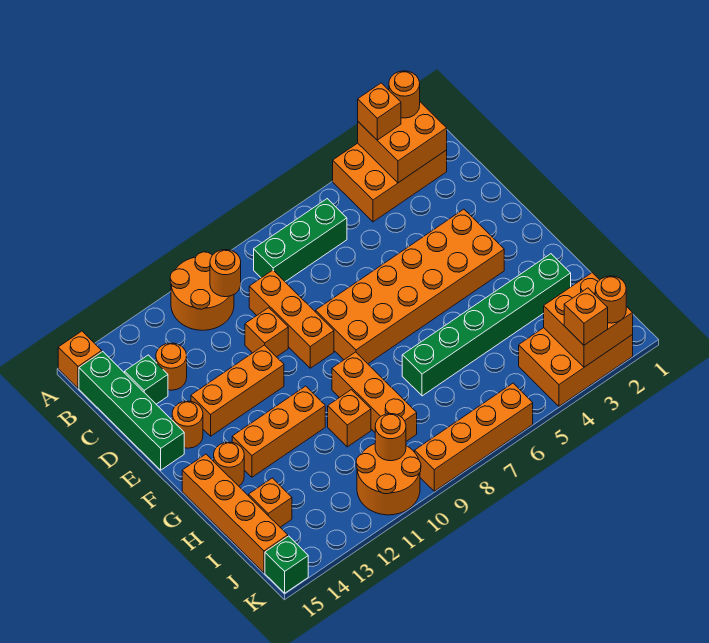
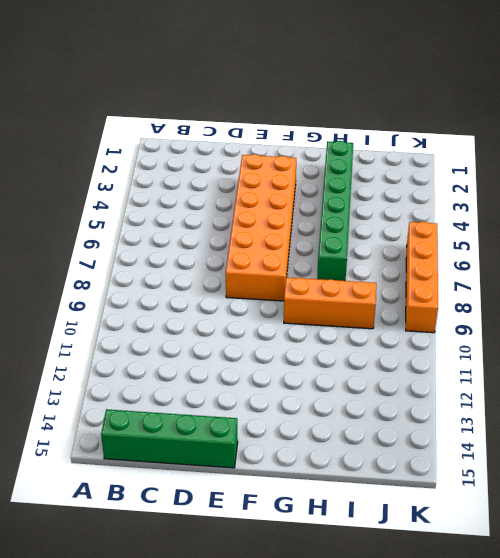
none -> orange brick A2:B4 level 1
none -> orange round brick A10:B11 level 1
none -> orange brick A15 level 1
none -> green brick B6:B8 level 1

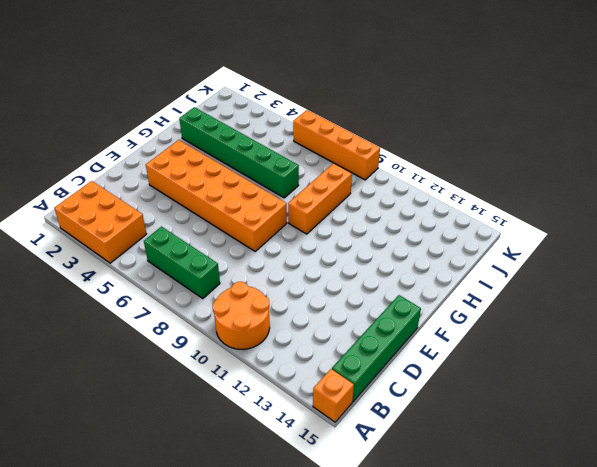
none -> orange brick C9:E9 level 1
none -> orange round brick C13 level 1
none -> green brick C14 level 1
none -> orange brick D10 level 1

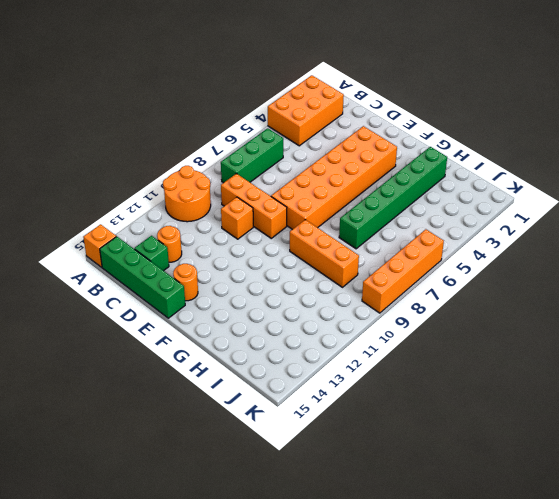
none -> orange brick E11:E13 level 1
none -> orange brick G11:G13 level 1
none -> orange round brick G14 level 1
none -> orange brick G15:J15 level 1

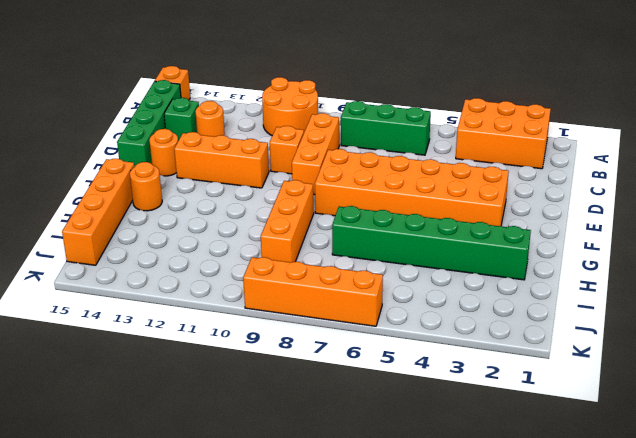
none -> orange brick G11:G13 level 1
none -> orange brick H10 level 1
none -> orange brick I14 level 1
none -> orange brick J2:K4 level 1

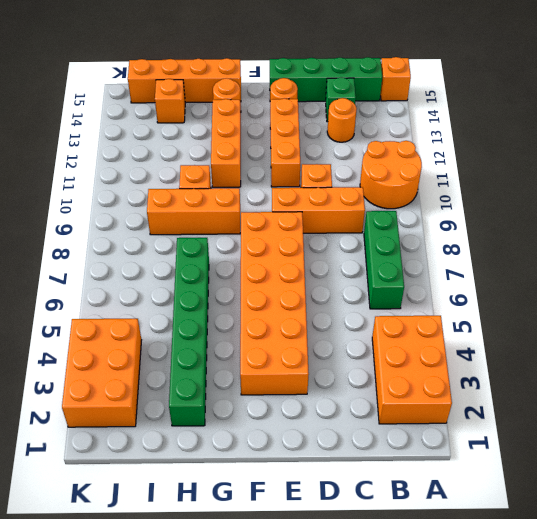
none -> orange round brick J10:K11 level 1
none -> orange brick K6:K9 level 1
none -> green brick K15 level 1
none -> orange brick A2:B3 level 2

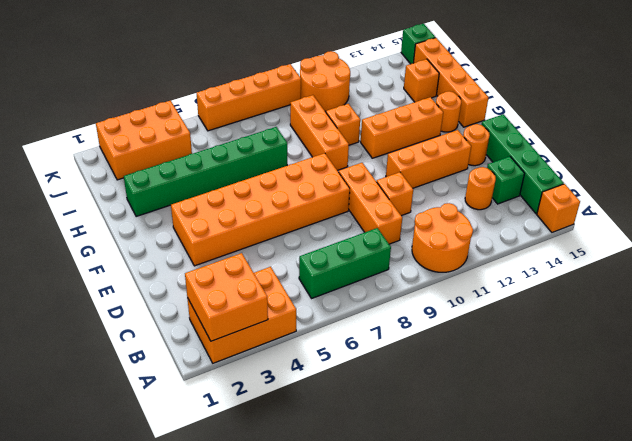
none -> orange round brick B10 level 2
none -> orange brick J2:K3 level 2
none -> orange round brick J10 level 2
none -> orange round brick A2 level 3

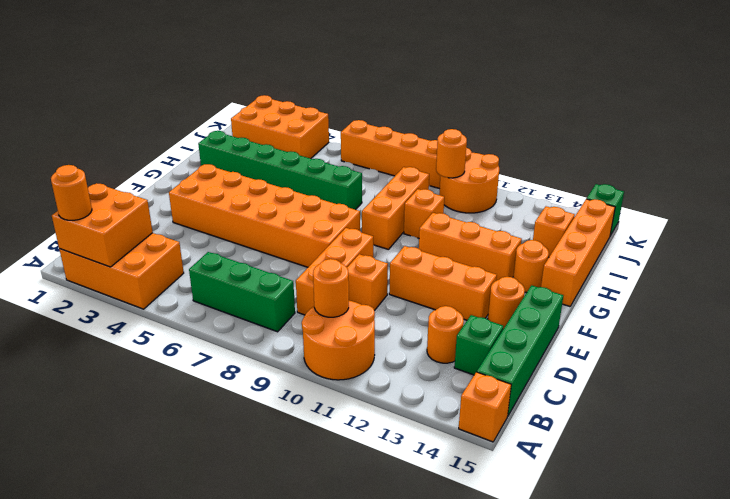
none -> orange brick J2:K3 level 2
none -> orange brick A3 level 3
none -> orange round brick K2 level 3
none -> orange brick K3 level 3

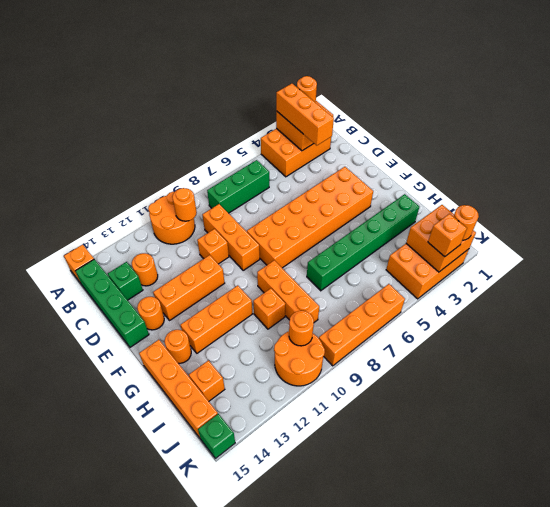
orange brick A3:C3 level 3 -> orange brick A3 level 3

